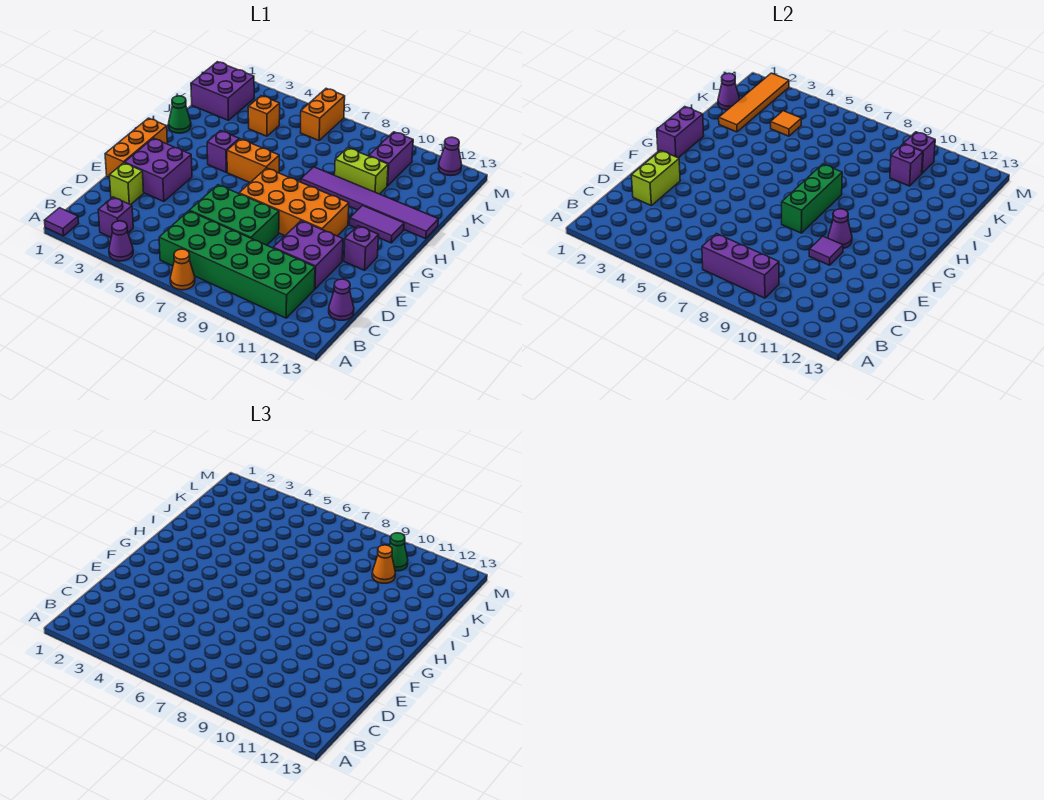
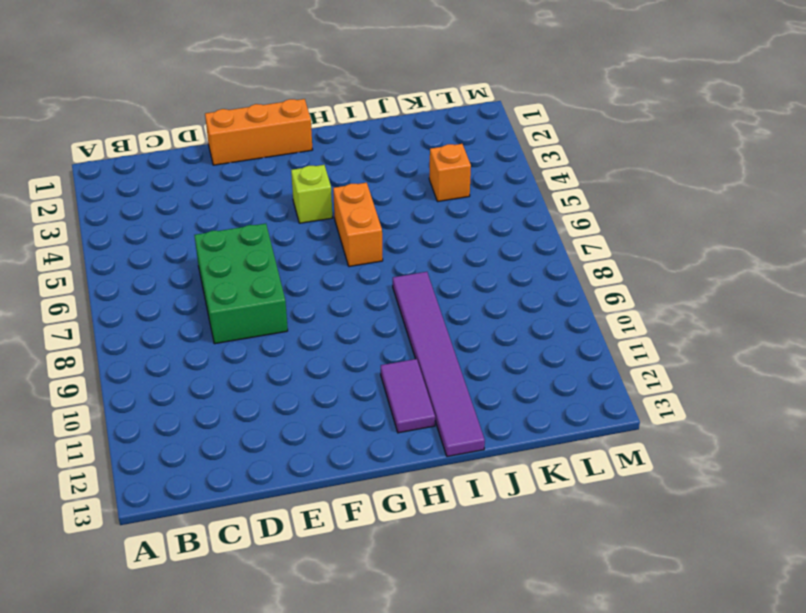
lime brick G4 level 1 -> lime brick D2 level 1
none -> purple tile A1 level 1
none -> purple cone A4 level 1
none -> orange cone A7 level 1
none -> purple brick B3 level 1

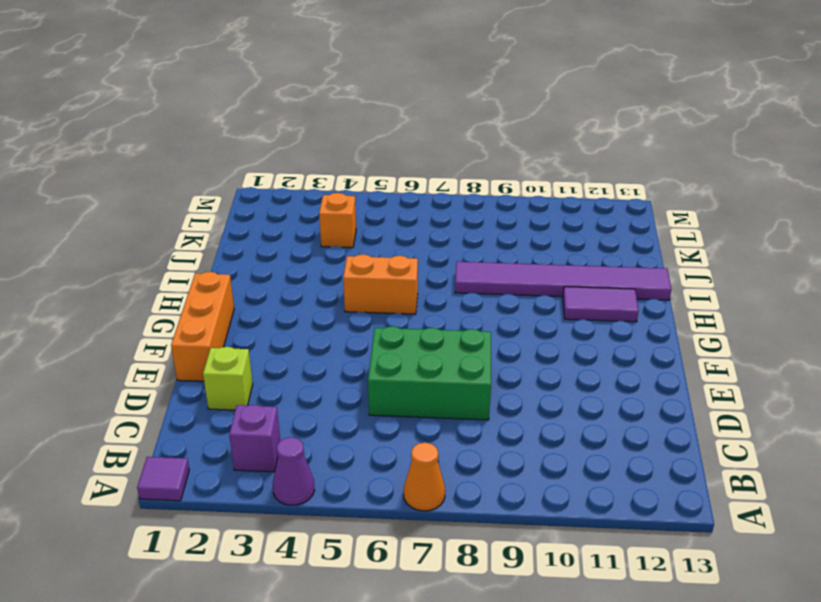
none -> green brick B6:C11 level 1
none -> purple cone C13 level 1
none -> purple brick D10:E11 level 1
none -> purple brick E2:F3 level 1

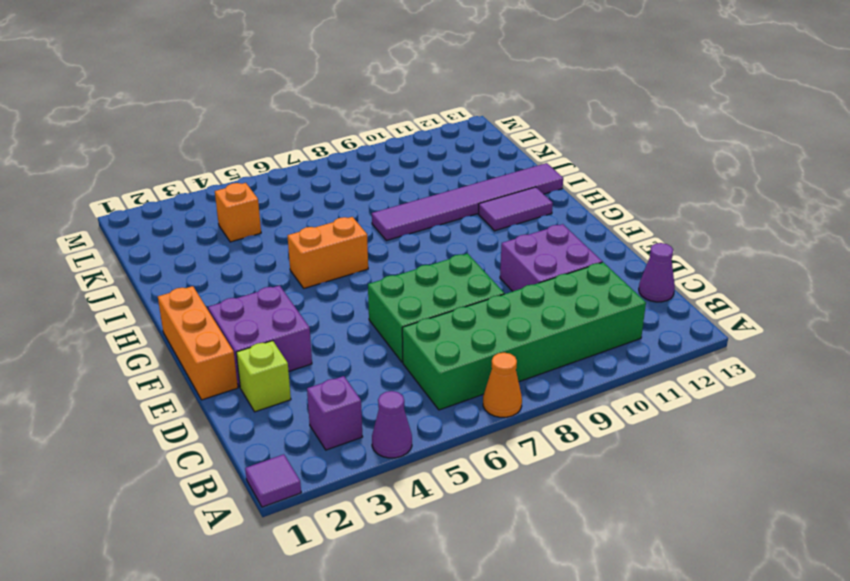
none -> orange brick F7:G10 level 1
none -> purple brick F12 level 1
none -> purple brick H4 level 1
none -> green cone I1 level 1

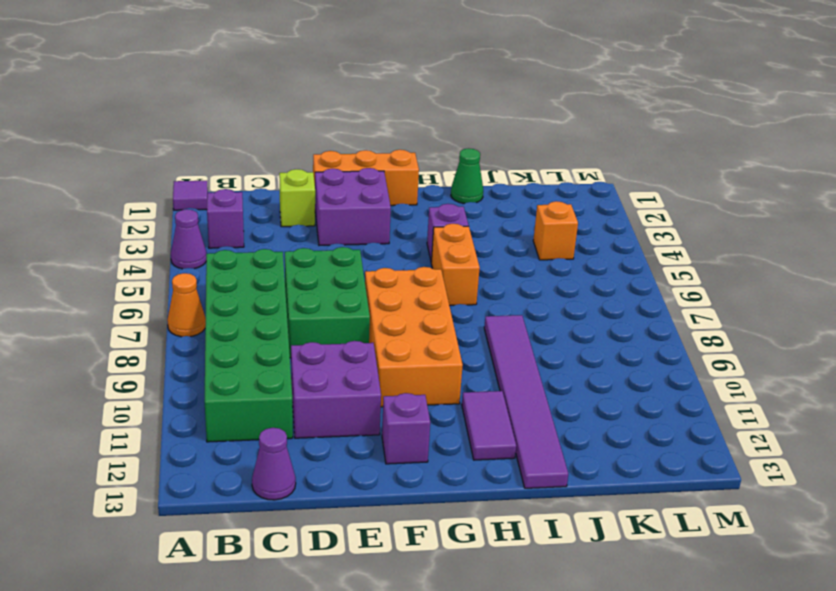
none -> lime brick J9:J10 level 1
none -> purple brick K1:L2 level 1
none -> purple brick K10:L10 level 1
none -> orange brick L6:M6 level 1

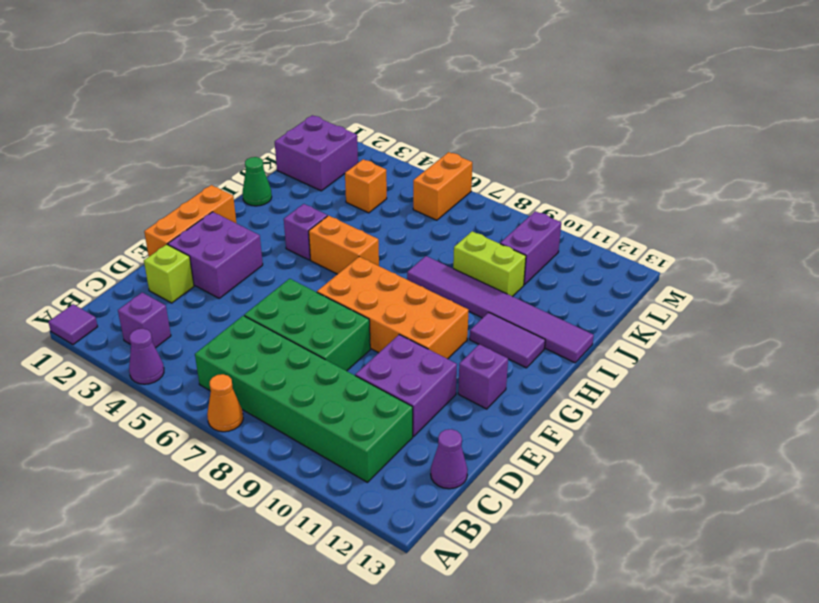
none -> purple cone M12 level 1
none -> purple brick B7:B9 level 2
none -> lime brick D2:E2 level 2
none -> purple tile E10 level 2

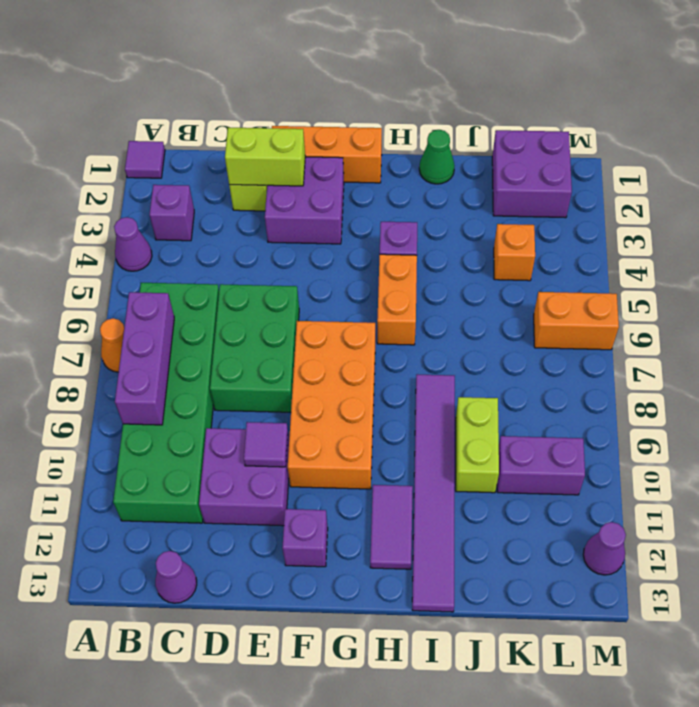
none -> green brick F8:H8 level 2
none -> purple cone F10 level 2
none -> purple brick G1:H1 level 2
none -> orange tile J2:M2 level 2

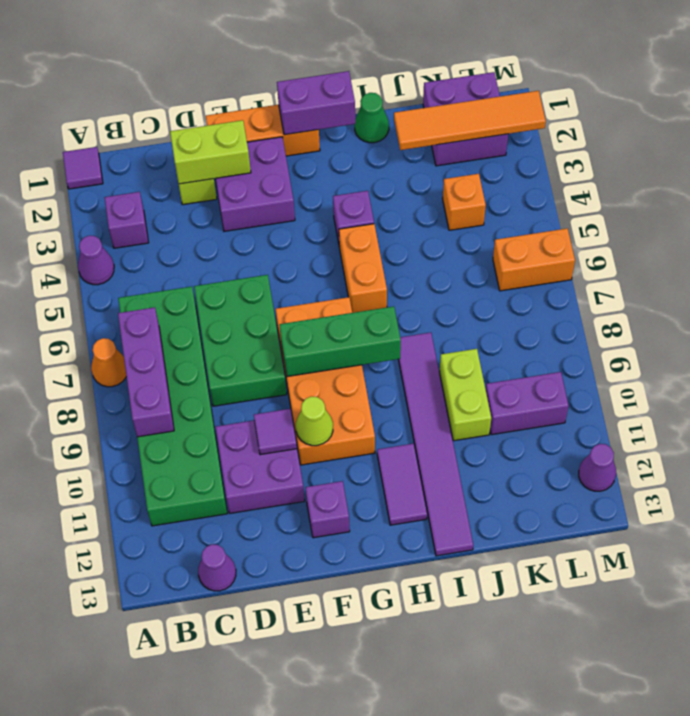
lime cone F10 level 2 -> purple cone F10 level 2
none -> purple cone K1 level 2
none -> orange tile K4 level 2
none -> purple brick K10 level 2
none -> purple brick L10 level 2

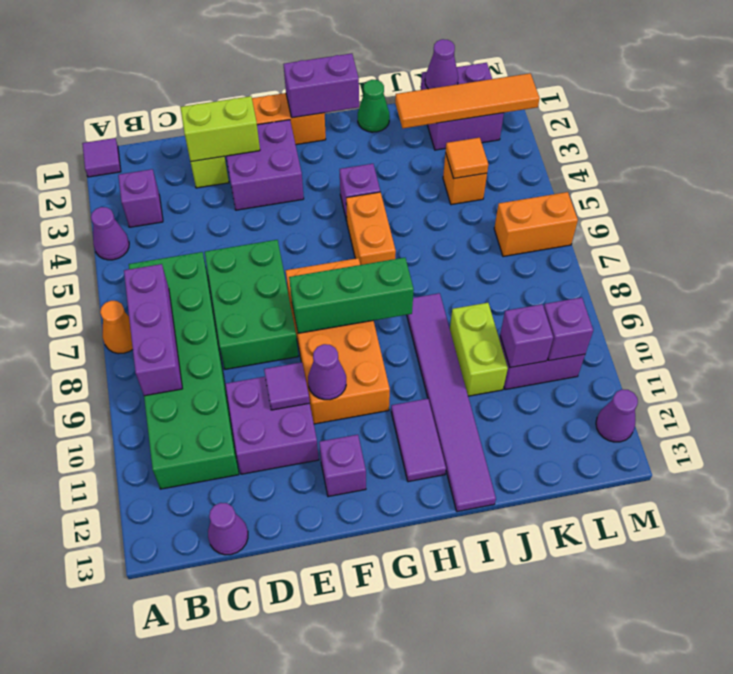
none -> orange cone K10 level 3
none -> green cone L10 level 3

